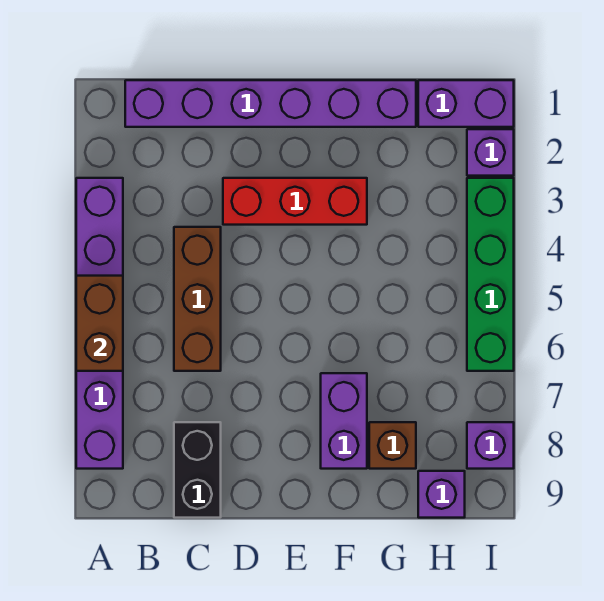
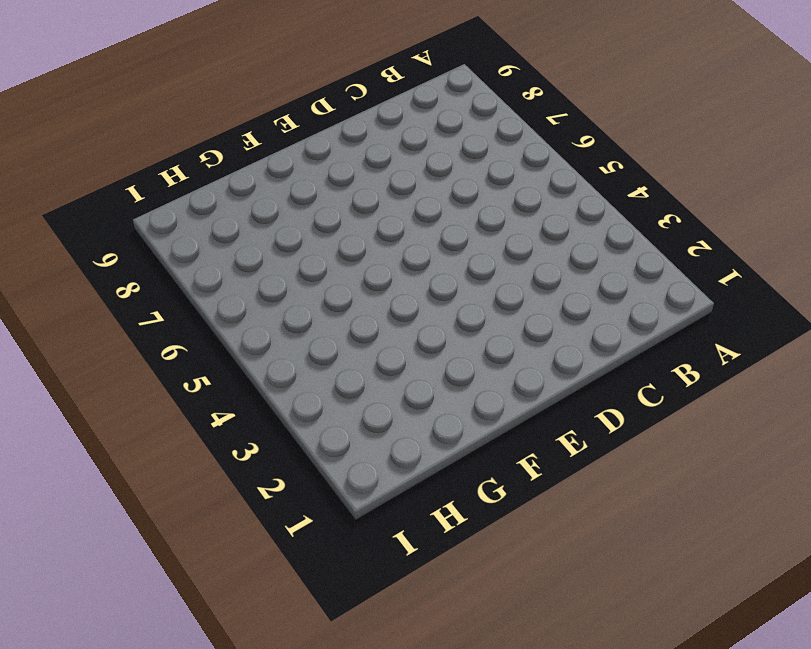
none -> purple brick A3:A8 level 1
none -> purple brick B1:G1 level 1
none -> brown brick C4:C6 level 1

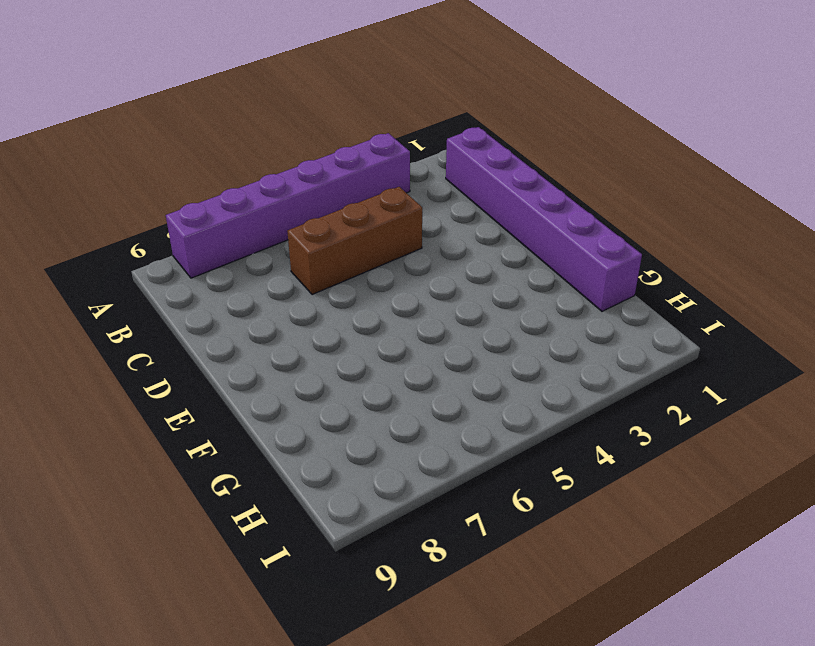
none -> black brick C8:C9 level 1
none -> red brick D3:F3 level 1
none -> purple brick F7:F8 level 1

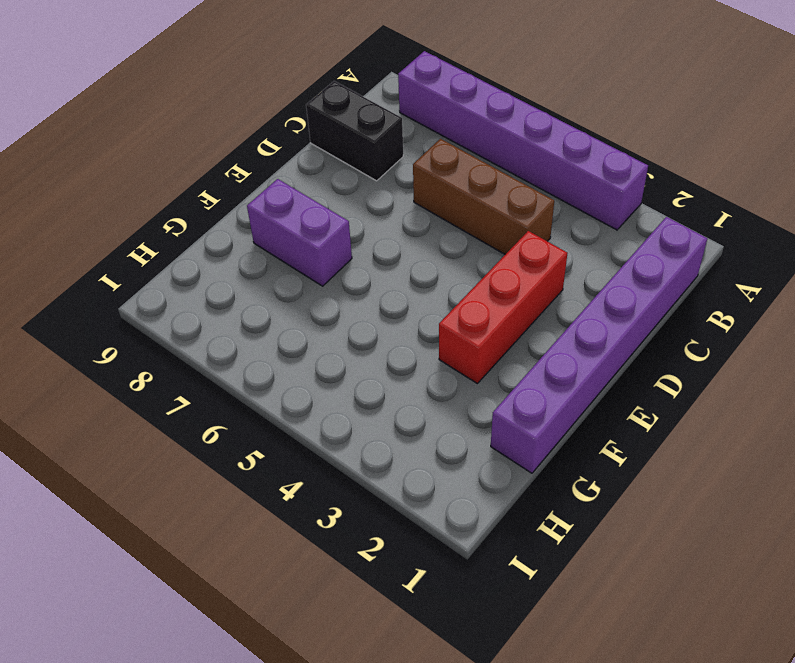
none -> brown brick G8 level 1
none -> purple brick H1:I1 level 1
none -> purple brick H9 level 1

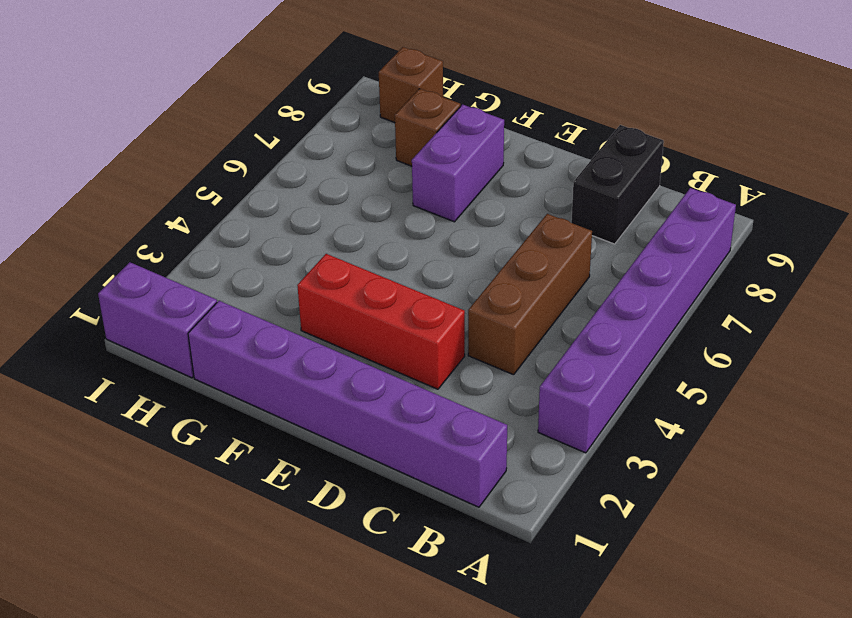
brown brick H9 level 1 -> purple brick H9 level 1
none -> purple brick I2 level 1
none -> green brick I3:I6 level 1
none -> purple brick I8 level 1

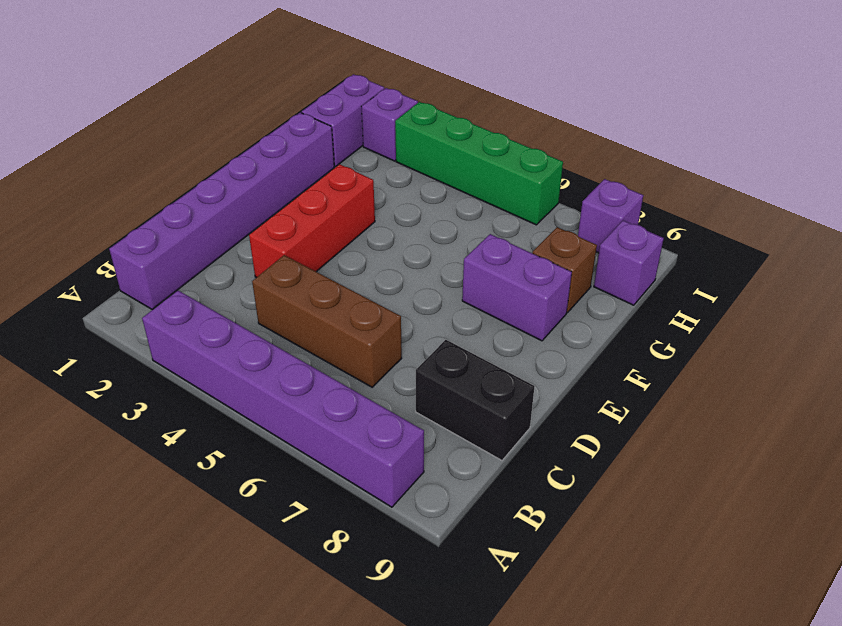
none -> brown brick A5:A6 level 2

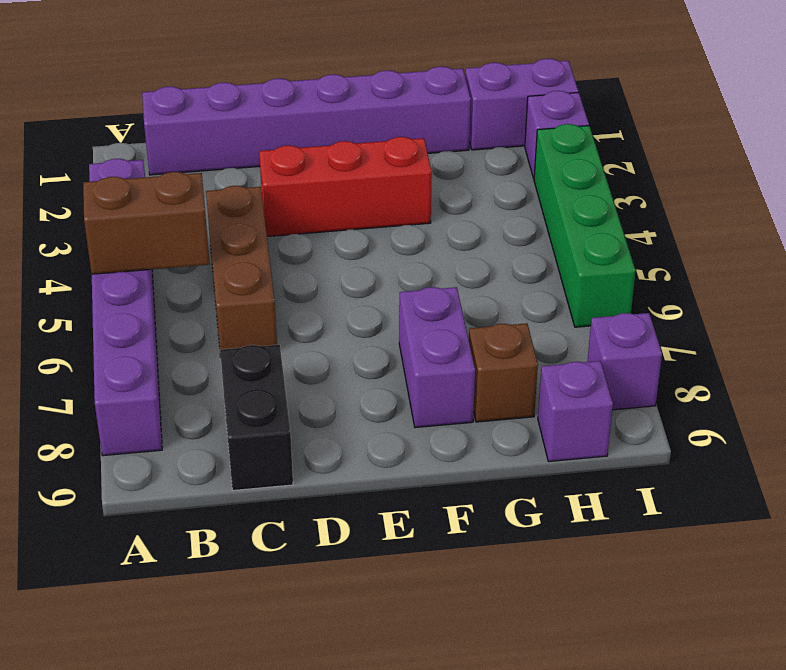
brown brick A5:B5 level 2 -> brown brick A5:A6 level 2

